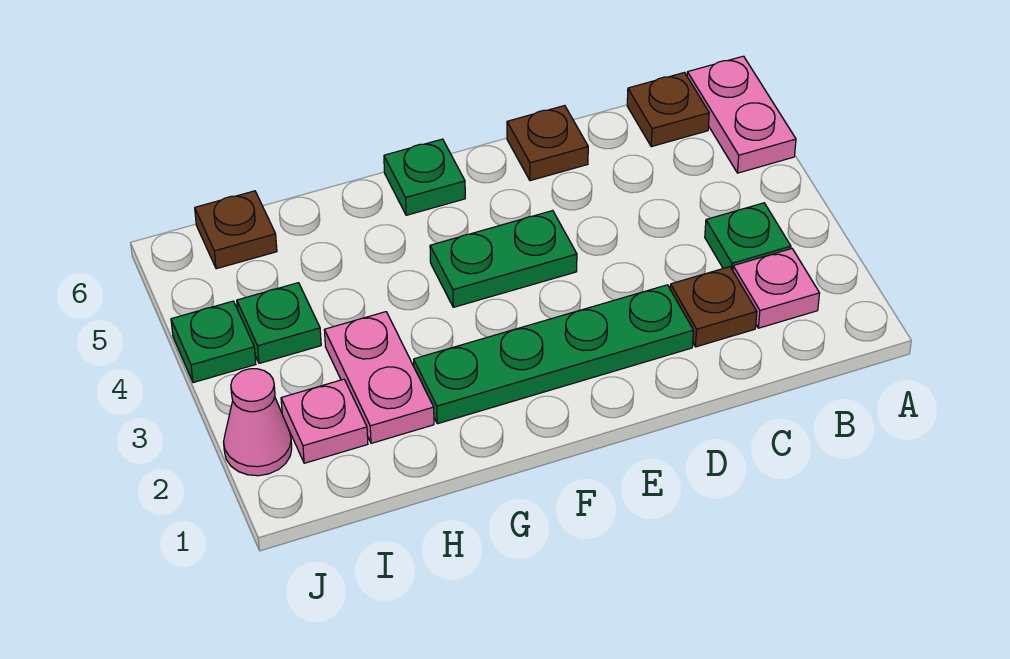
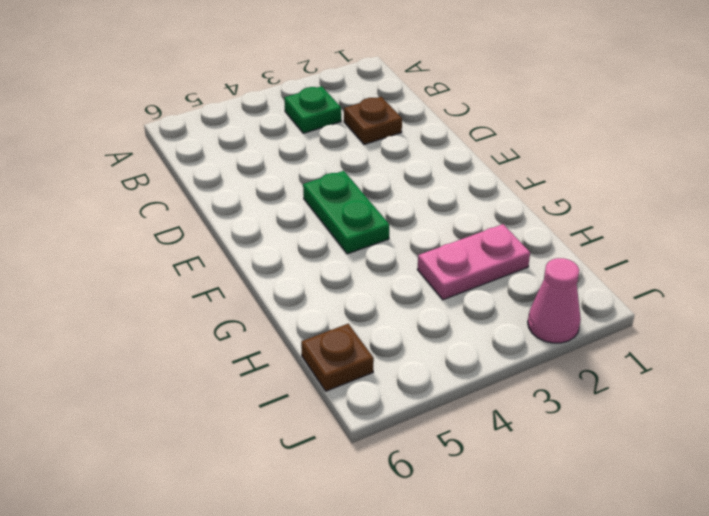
none -> pink plate A5:A6 level 1
none -> pink plate B2 level 1
none -> brown plate B6 level 1

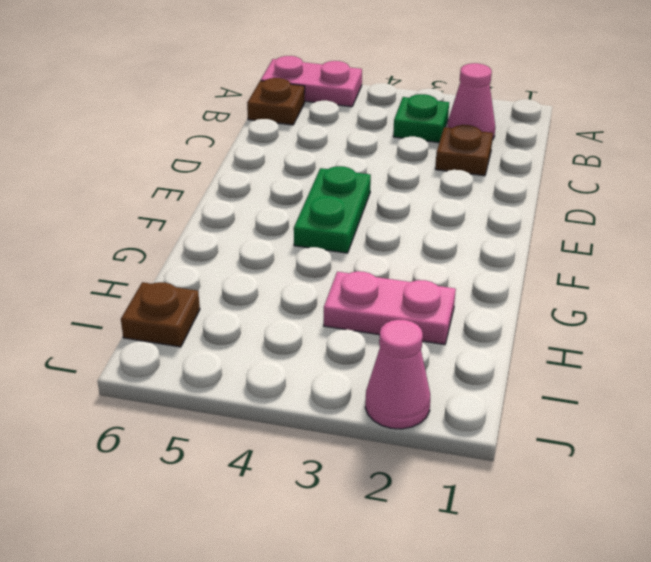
pink cone B2 level 1 -> pink plate B2 level 1
none -> green plate D2:G2 level 1
none -> brown plate D6 level 1
none -> green plate F6 level 1

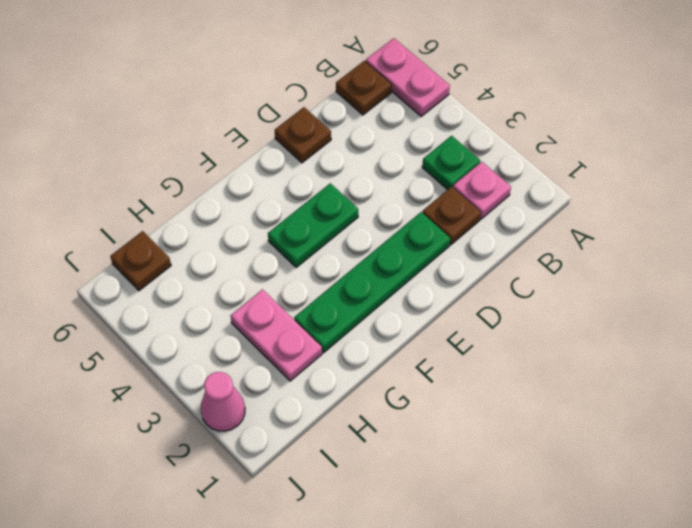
none -> green plate F6 level 1
none -> pink plate I2 level 1
none -> green plate I4 level 1

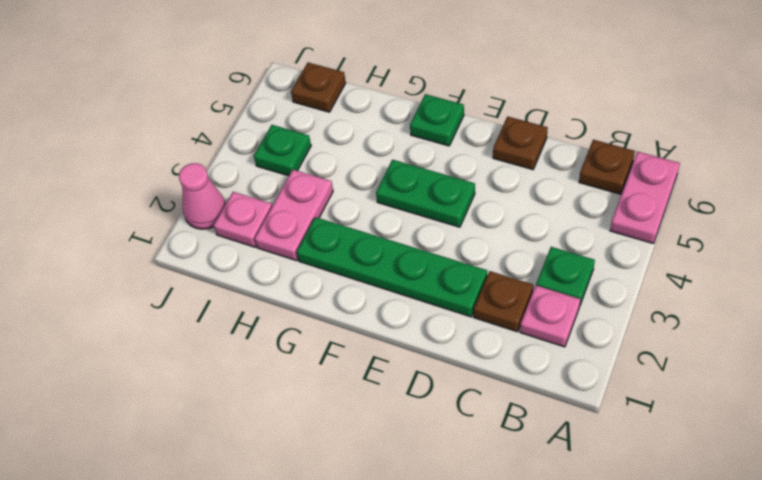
none -> green plate J4 level 1

